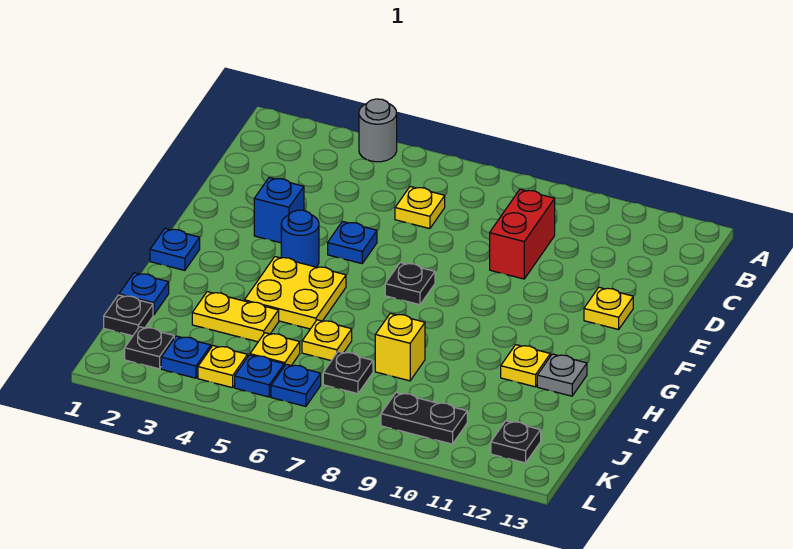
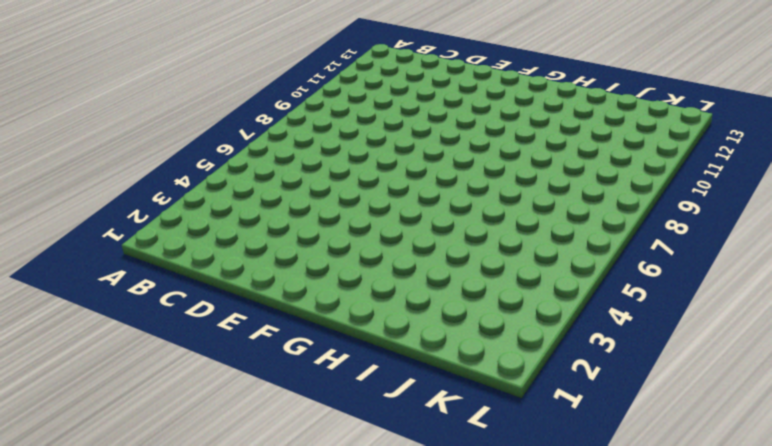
none -> grey round brick A4 level 1
none -> yellow plate C6 level 1
none -> red brick C9:D9 level 1

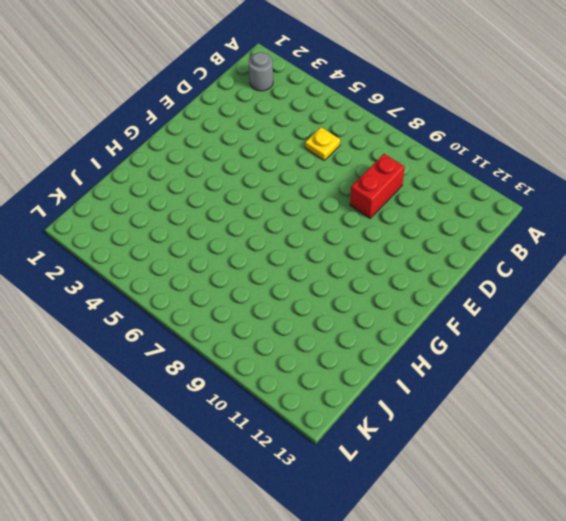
grey round brick B2 level 1 -> grey round brick A4 level 1
none -> blue brick E3 level 1
none -> blue plate E5 level 1
none -> yellow plate E12 level 1

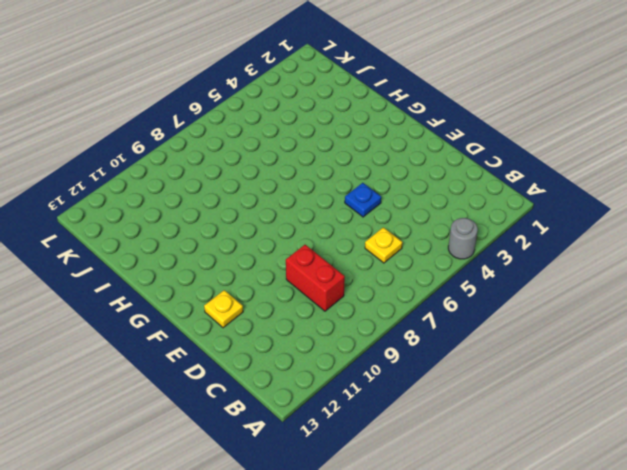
none -> blue brick E3 level 1
none -> blue round brick F4 level 1
none -> black plate F7 level 1

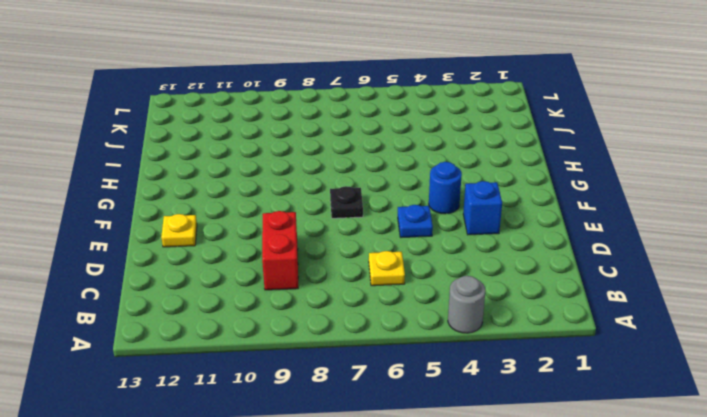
none -> blue plate G1 level 1
none -> yellow plate G4:H5 level 1
none -> yellow plate H11 level 1

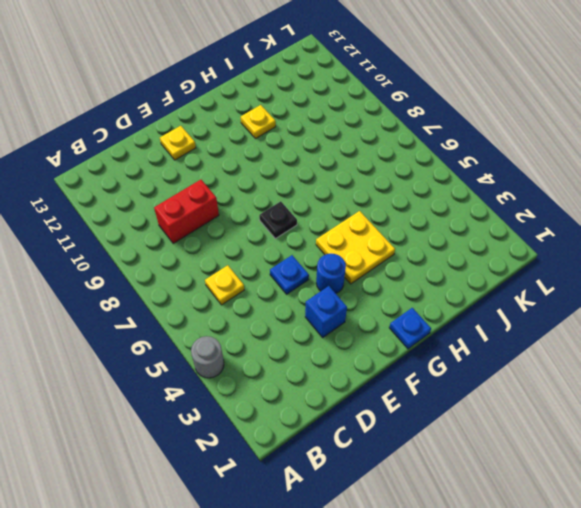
none -> grey plate H12 level 1
none -> blue plate I1 level 1
none -> yellow plate I3:I4 level 1

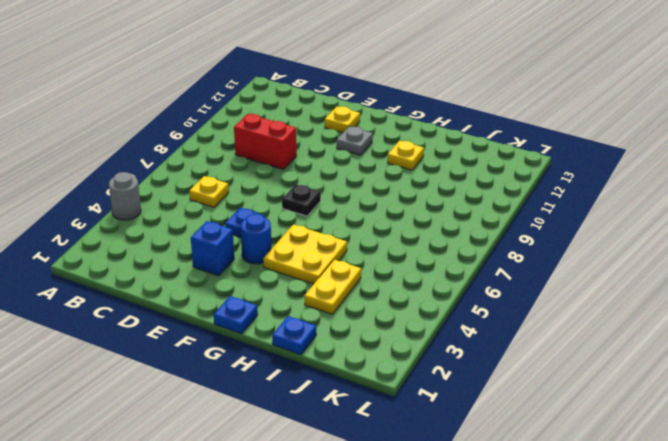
grey plate F11 level 1 -> grey plate H12 level 1
none -> yellow plate I6 level 1
none -> yellow brick I8 level 1
none -> black plate J1 level 1

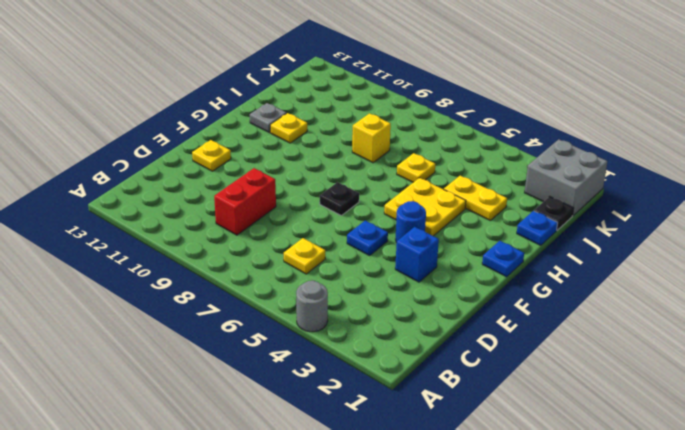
grey brick K1:L2 level 1 -> black plate K2 level 1
none -> yellow plate J5 level 1
none -> black plate J7 level 1
none -> blue plate K3 level 1

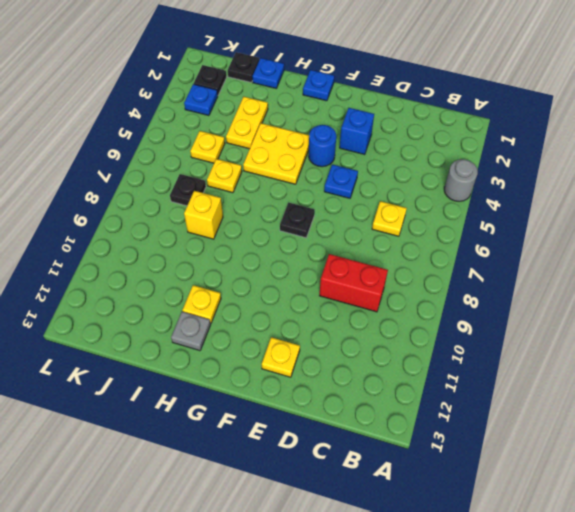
none -> yellow plate K4 level 1
none -> blue plate K5 level 1
none -> blue plate K6 level 1

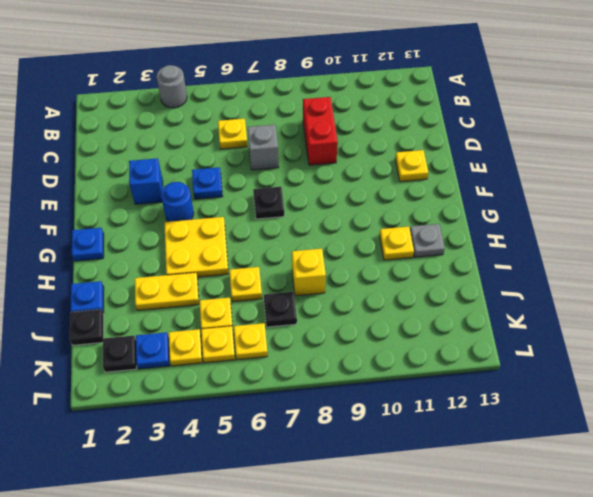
grey brick D7 level 1 -> none
yellow plate K5 level 1 -> blue plate K5 level 1
yellow plate K6 level 1 -> blue plate K6 level 1
none -> black plate K9:K10 level 1
none -> black plate K12 level 1

